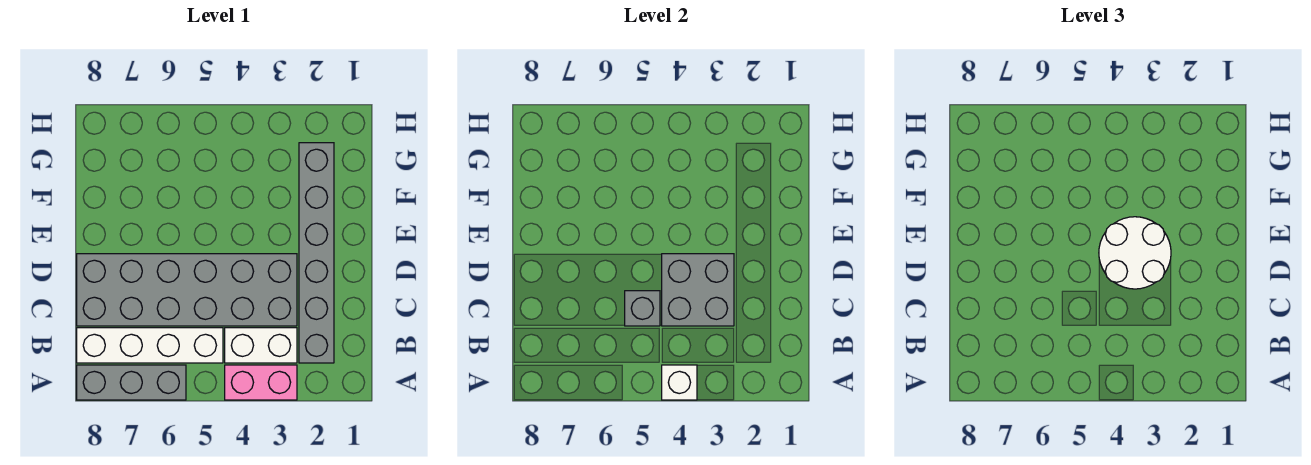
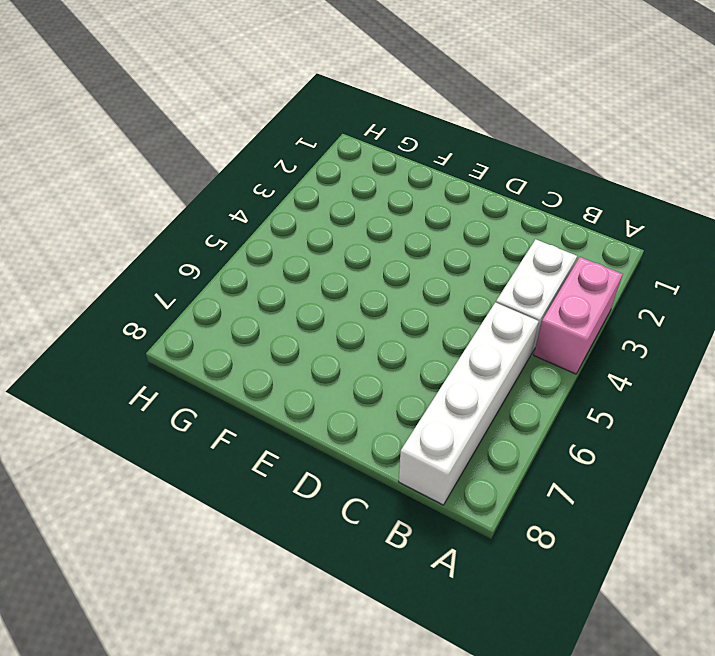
none -> grey brick A6:A8 level 1
none -> grey brick B2:G2 level 1

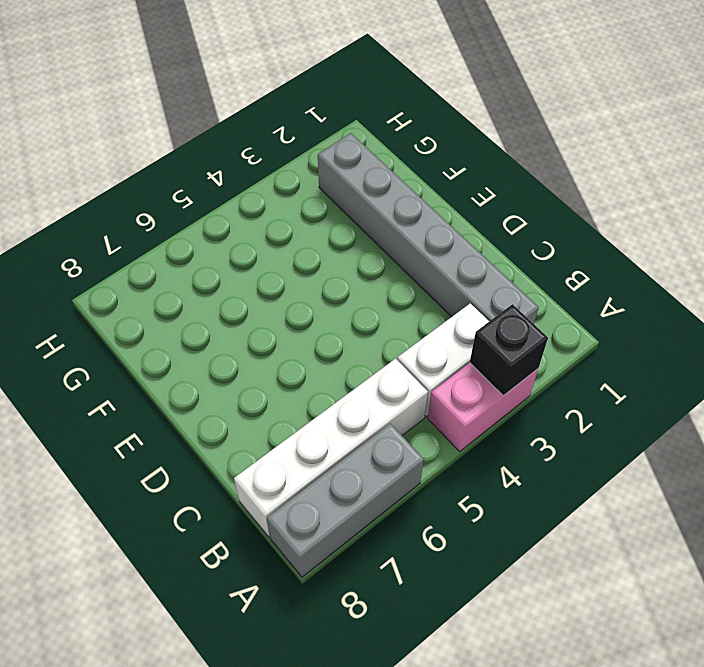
black brick A3 level 2 -> none
none -> grey brick C3:D8 level 1
none -> white brick A4 level 2

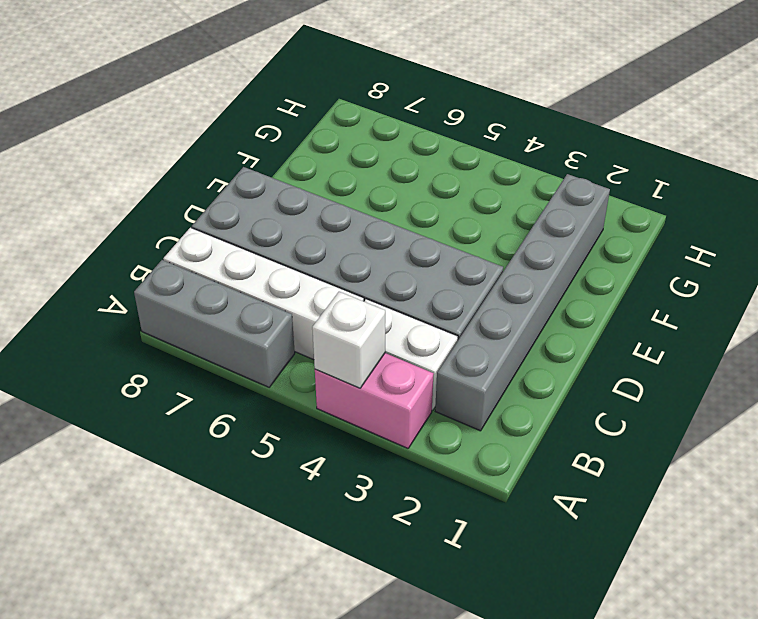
none -> grey brick C3:D4 level 2
none -> grey brick C5 level 2

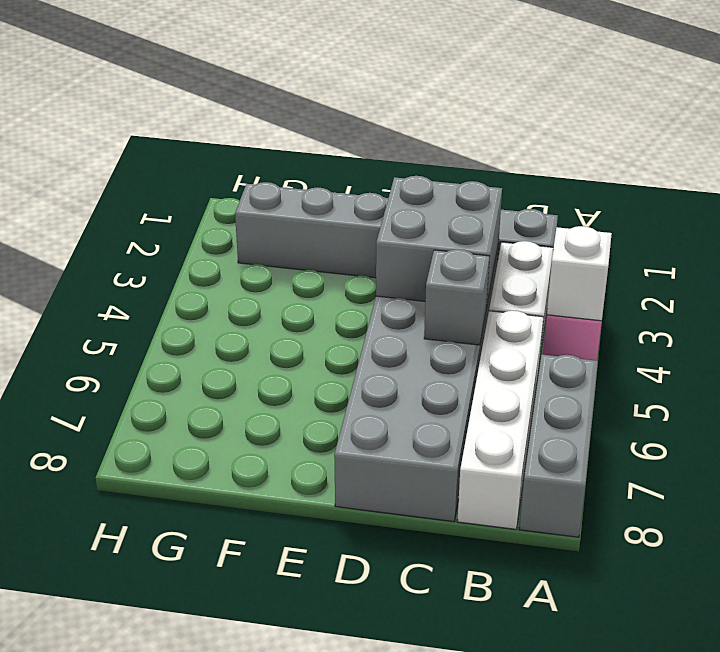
none -> white round brick D3:E4 level 3

